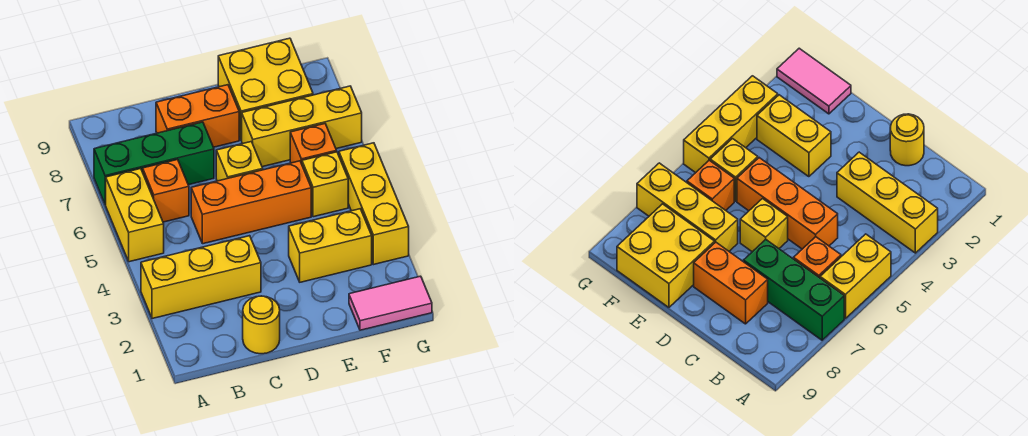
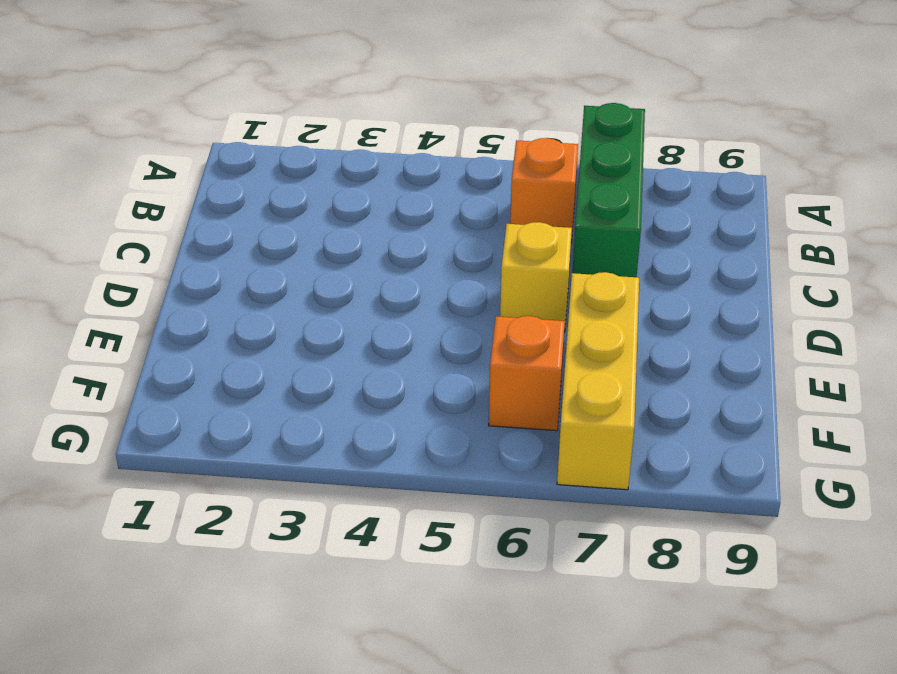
none -> yellow brick A3:C3 level 1
none -> yellow brick A5:A6 level 1
none -> yellow round brick C1 level 1

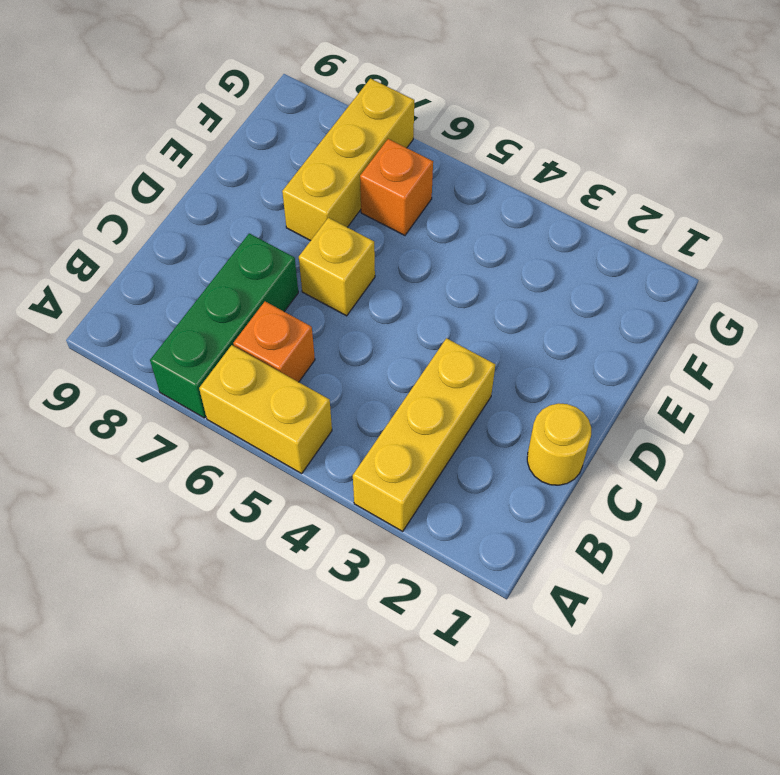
none -> orange brick C5:E5 level 1
none -> orange brick C8:D8 level 1
none -> yellow brick E3:F3 level 1

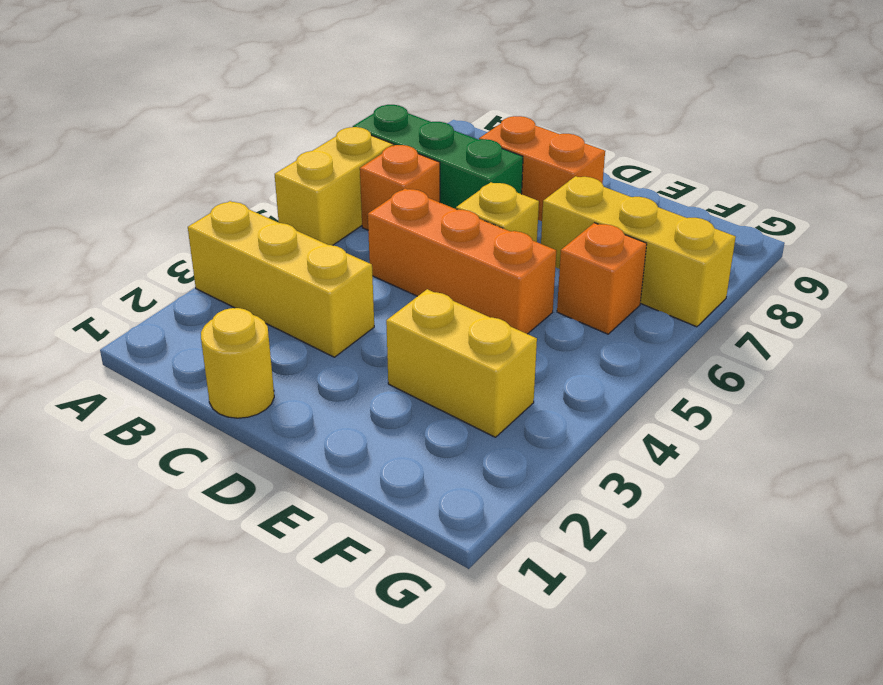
none -> yellow brick E8:F9 level 1
none -> pink tile F1:G1 level 1
none -> yellow brick F5 level 1

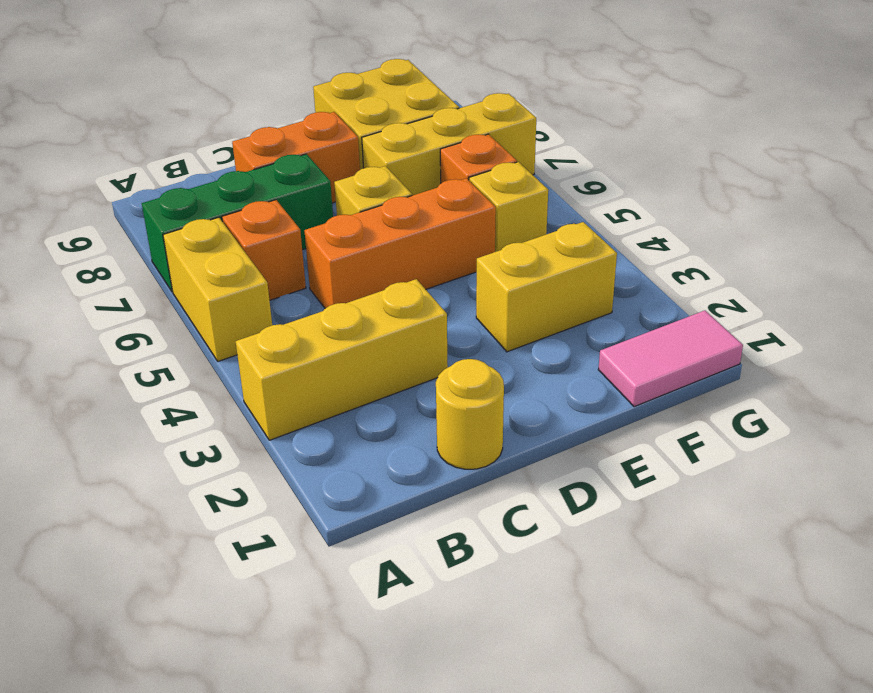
none -> yellow brick G3:G5 level 1

